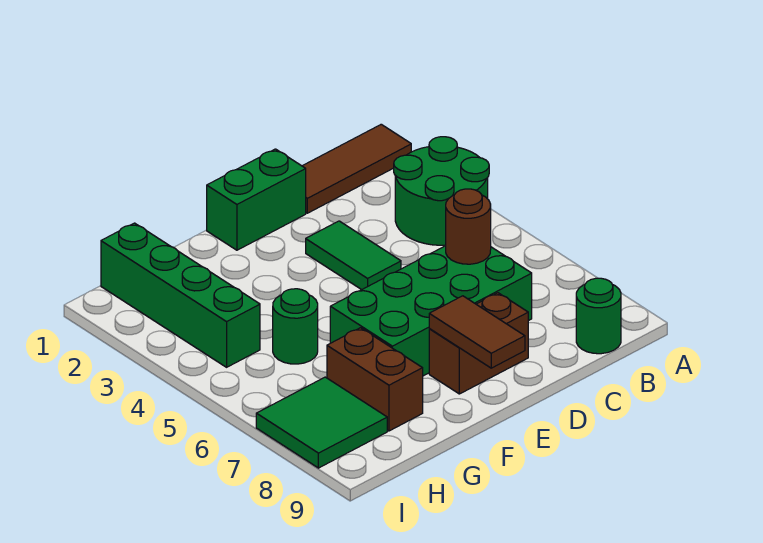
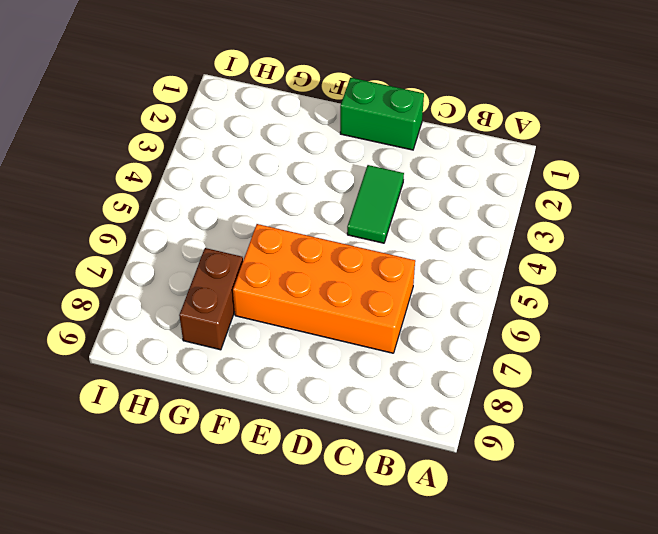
orange brick C6:F7 level 1 -> green brick C6:F7 level 1
none -> brown tile A1:C1 level 1
none -> green round brick A3:B4 level 1
none -> green round brick B9 level 1

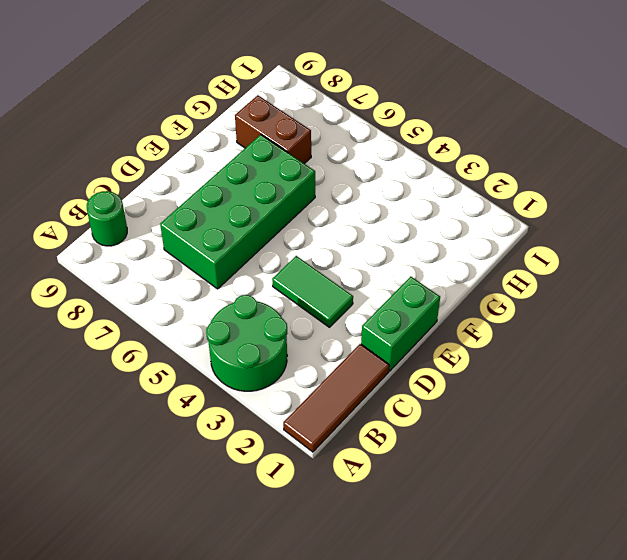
none -> brown brick D8:E8 level 1
none -> green round brick G5 level 1
none -> green brick H1:H4 level 1

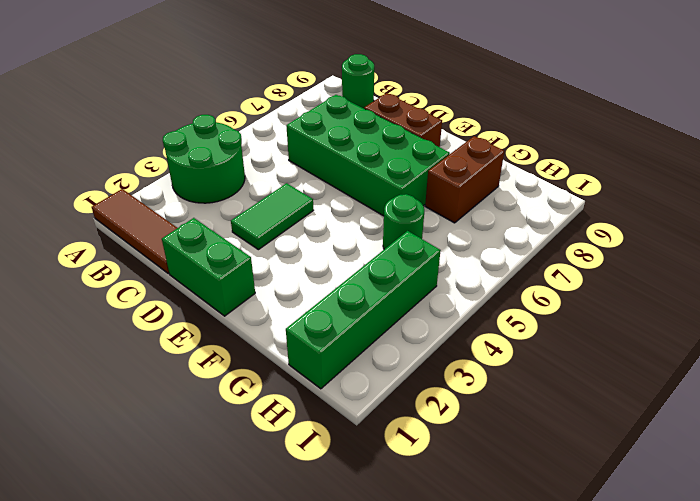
none -> green tile H7:I8 level 1
none -> brown round brick C6 level 2
none -> brown tile E8:E9 level 2

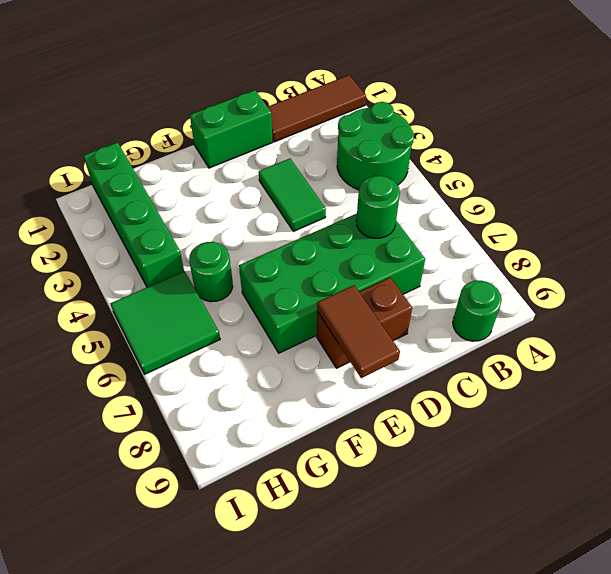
green round brick C6 level 2 -> brown round brick C6 level 2
green tile H5:I6 level 1 -> green tile H7:I8 level 1
none -> brown brick G7:G8 level 1

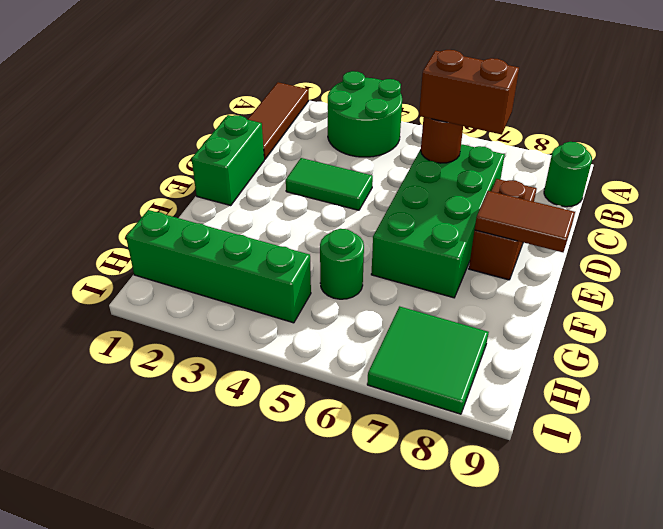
brown brick C6:C7 level 3 -> brown brick G7:G8 level 1

